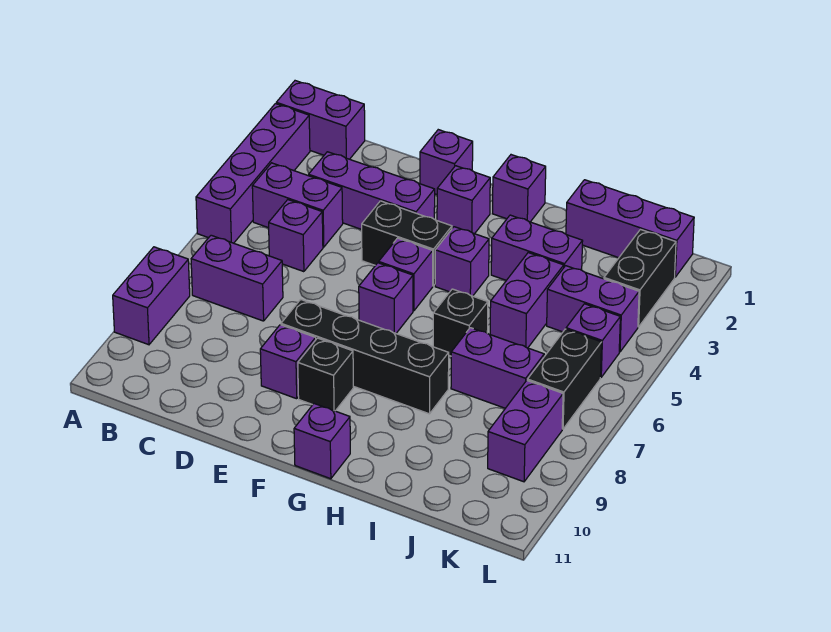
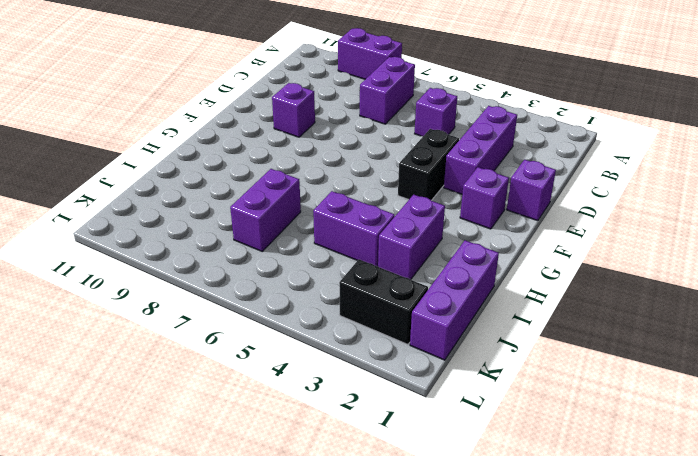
none -> purple brick A1:B1 level 1
none -> purple brick A2:A5 level 1
none -> purple brick B4:C4 level 1

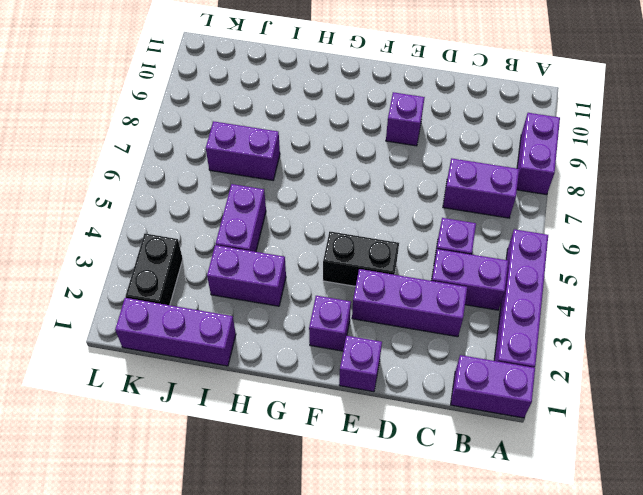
none -> black brick E8:H8 level 1
none -> purple brick F5 level 1
none -> purple brick F6 level 1

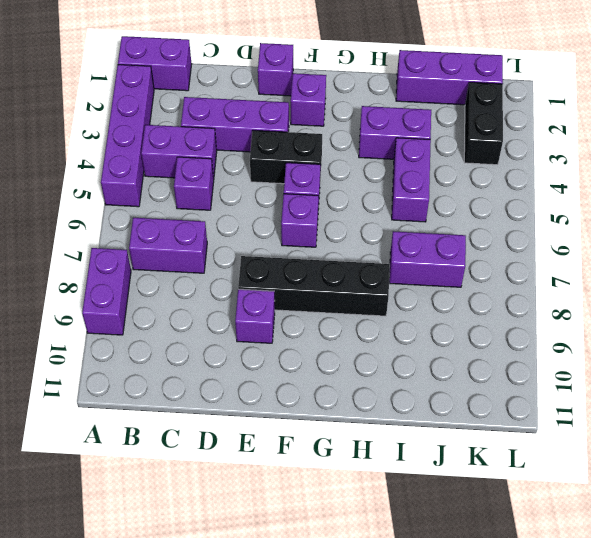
none -> black brick F9 level 1
none -> purple brick G1 level 1
none -> purple brick G4 level 1

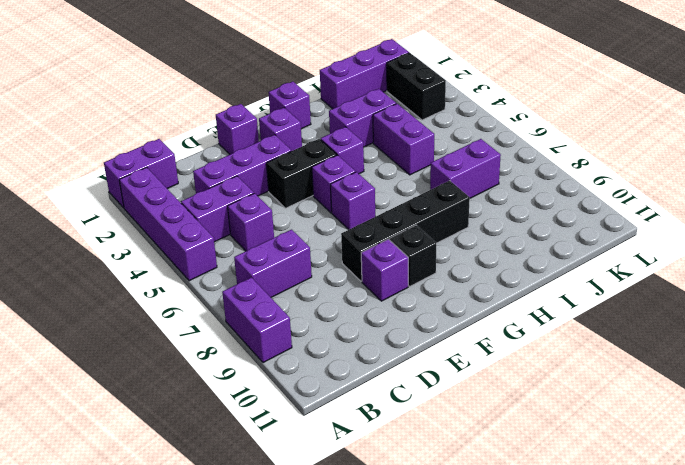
none -> purple brick G11 level 1
none -> black brick H6 level 1
none -> purple brick J4:K4 level 1

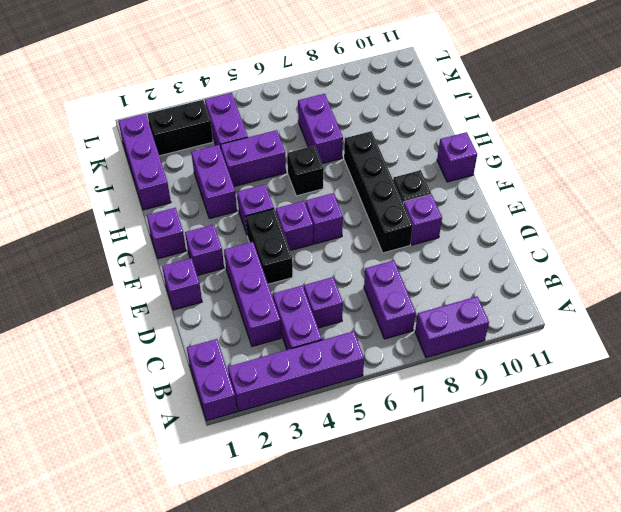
none -> purple brick K5 level 1
none -> black brick K6:K7 level 1
none -> purple brick K8:K9 level 1

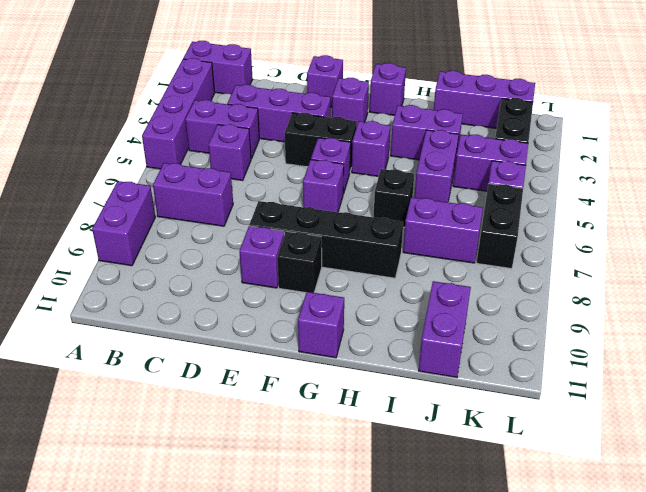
purple brick J10:J11 level 1 -> purple brick K8:K9 level 1

